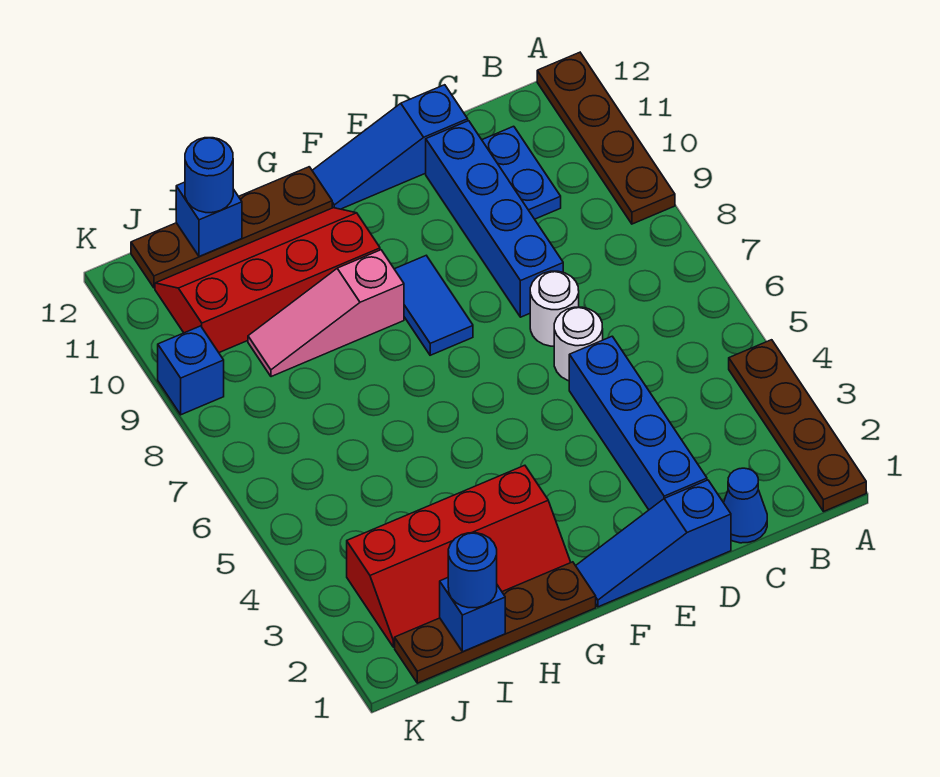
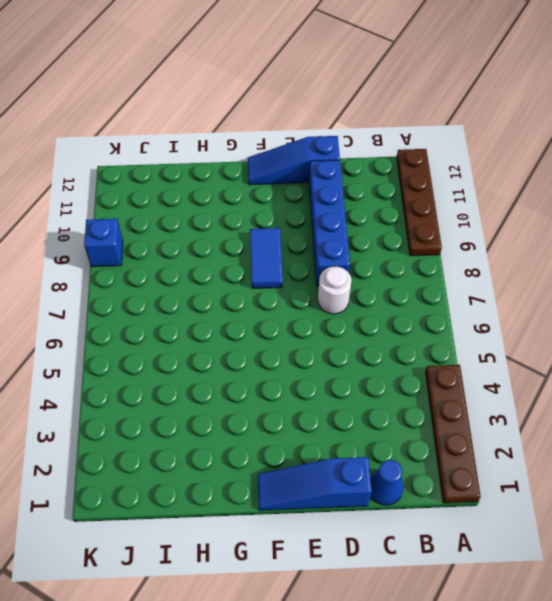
none -> blue plate C10:C11 level 1
none -> blue brick D2:D5 level 1
none -> white round brick D6 level 1

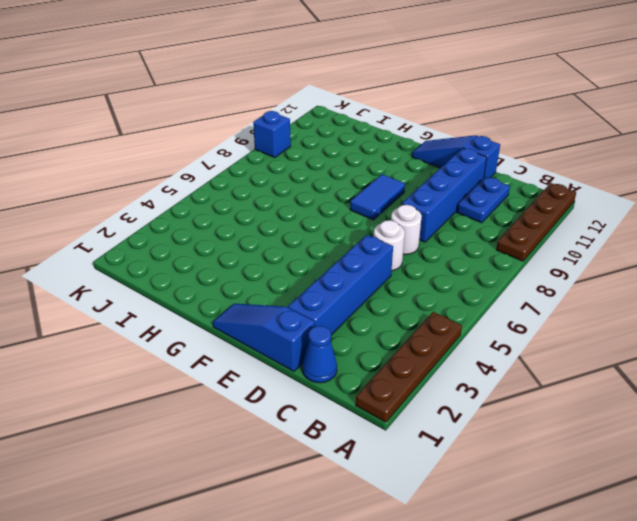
none -> brown plate G1:J1 level 1
none -> red slope G2:J3 level 1 top 3
none -> pink slope G9:I9 level 1 top G

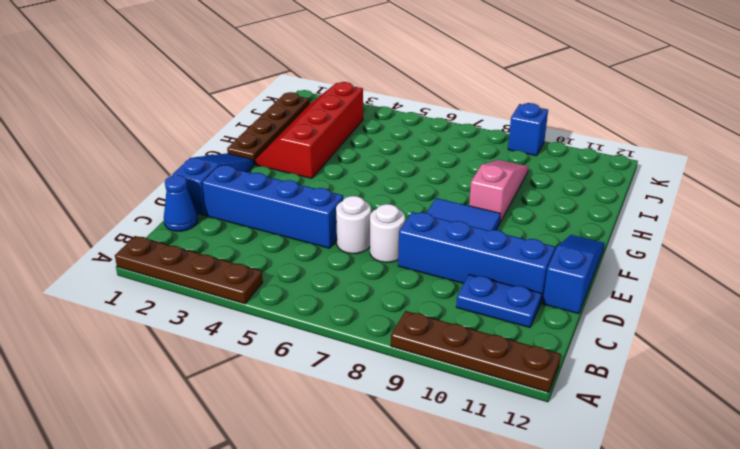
none -> red slope G10:J11 level 1 top 10
none -> brown plate G12:J12 level 1
none -> blue brick I1 level 2

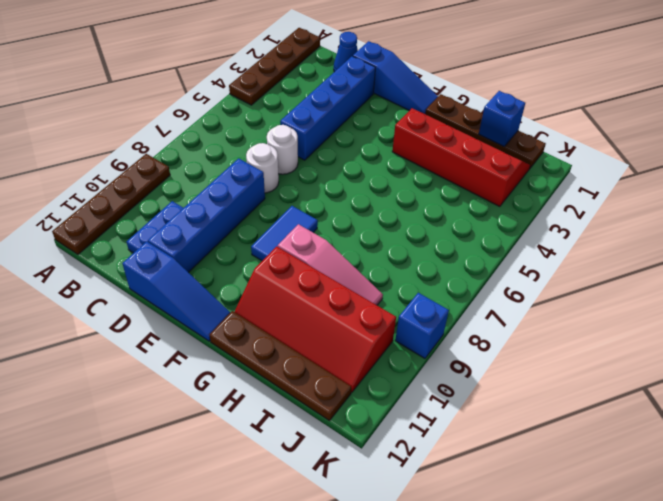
none -> blue brick I12 level 2
none -> blue round brick I1 level 3
none -> blue round brick I12 level 3

